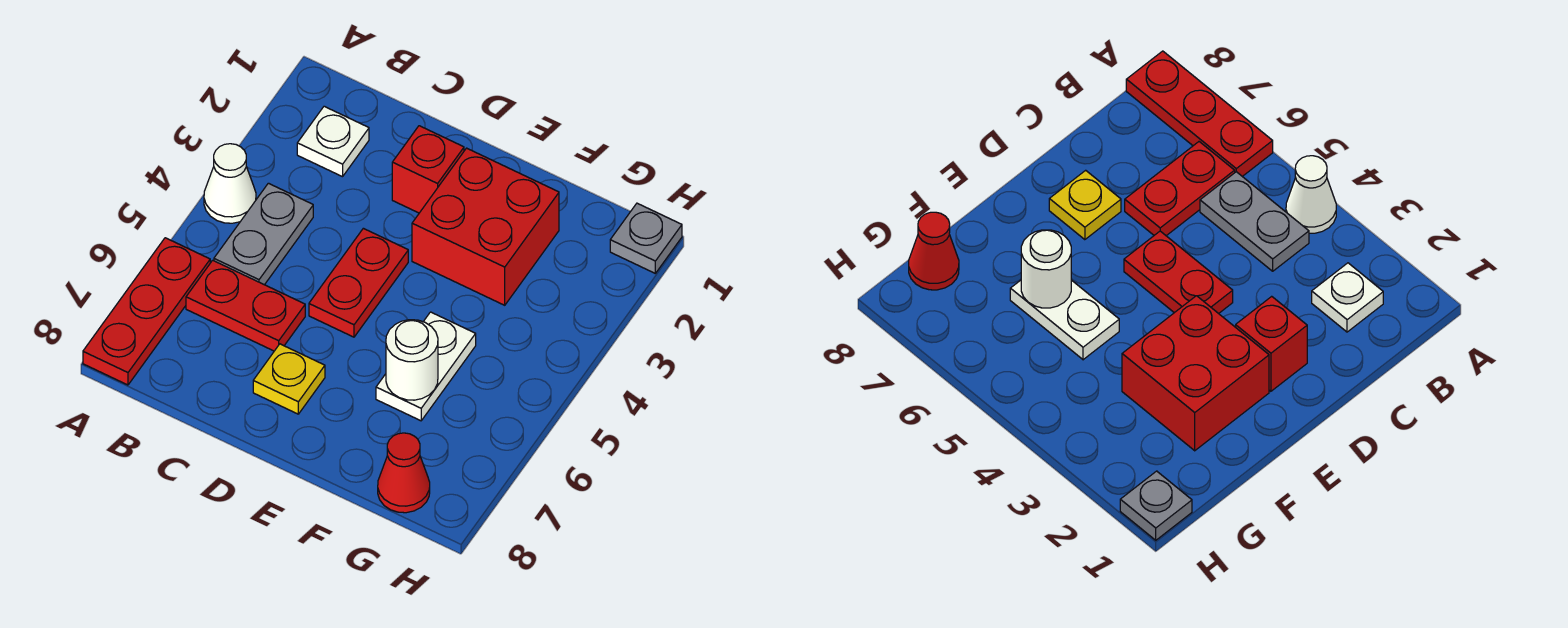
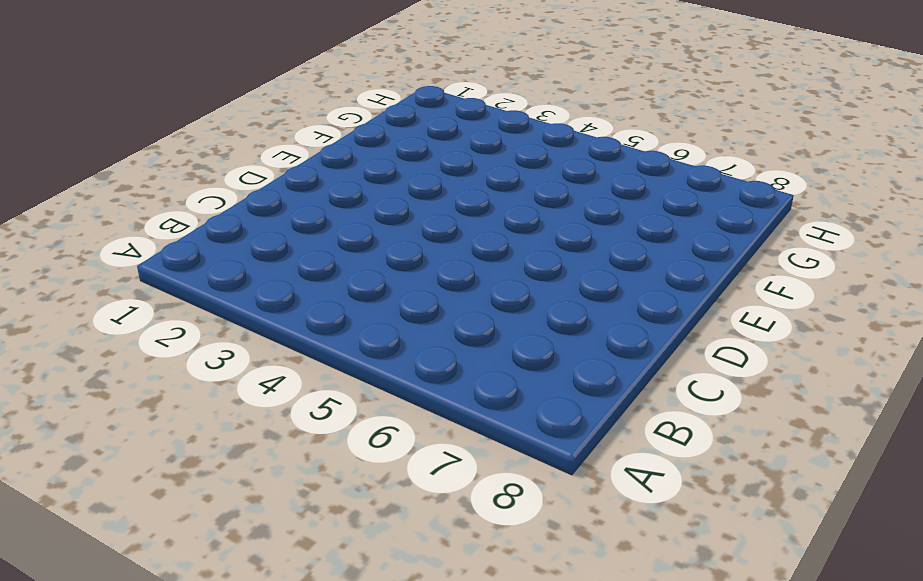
none -> white cone A4 level 1
none -> red plate A6:A8 level 1
none -> white plate B2 level 1

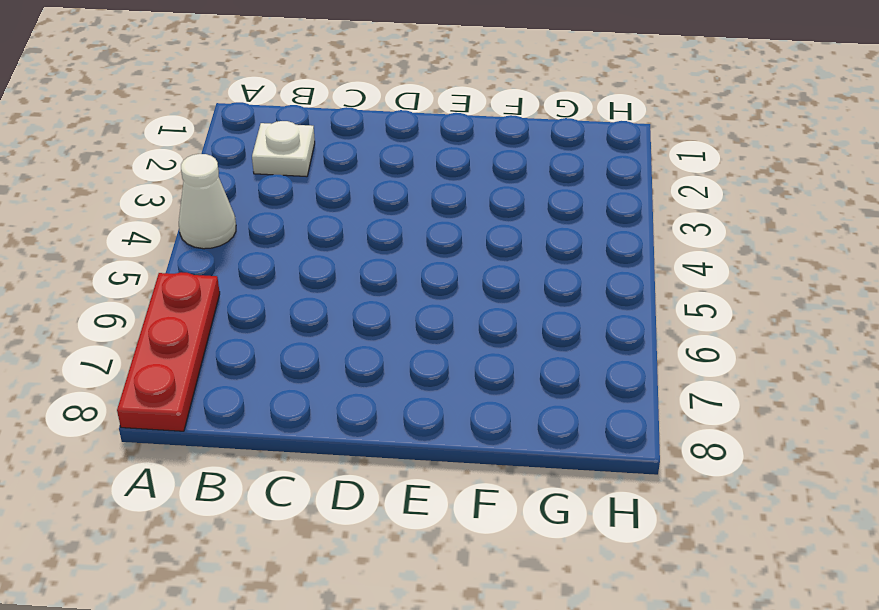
none -> grey plate B4:B5 level 1
none -> red plate B6:C6 level 1
none -> red brick D2 level 1

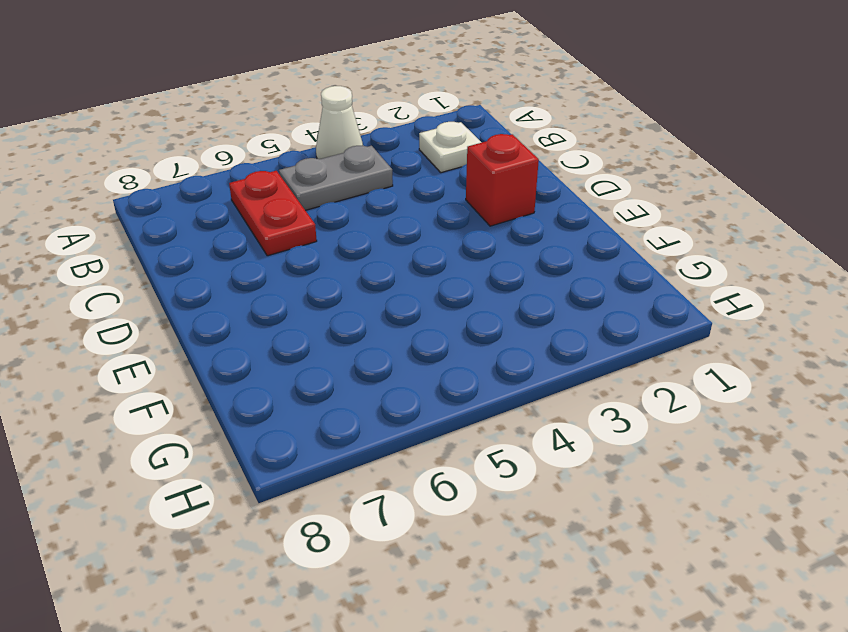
none -> red plate A6:A8 level 1
none -> red plate D4:D5 level 1
none -> yellow plate D7 level 1

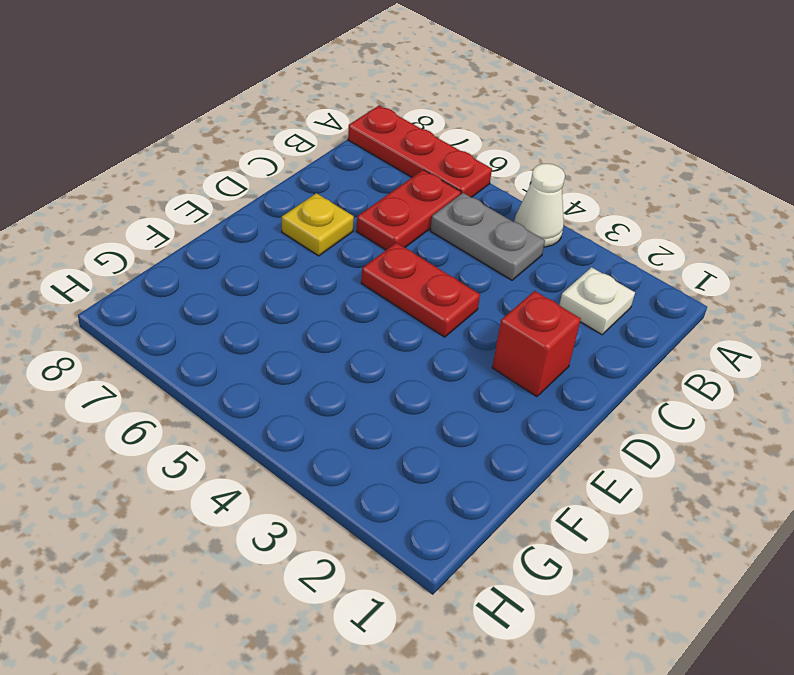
none -> red brick E2:F3 level 1
none -> white plate F5:F6 level 1
none -> red cone G8 level 1

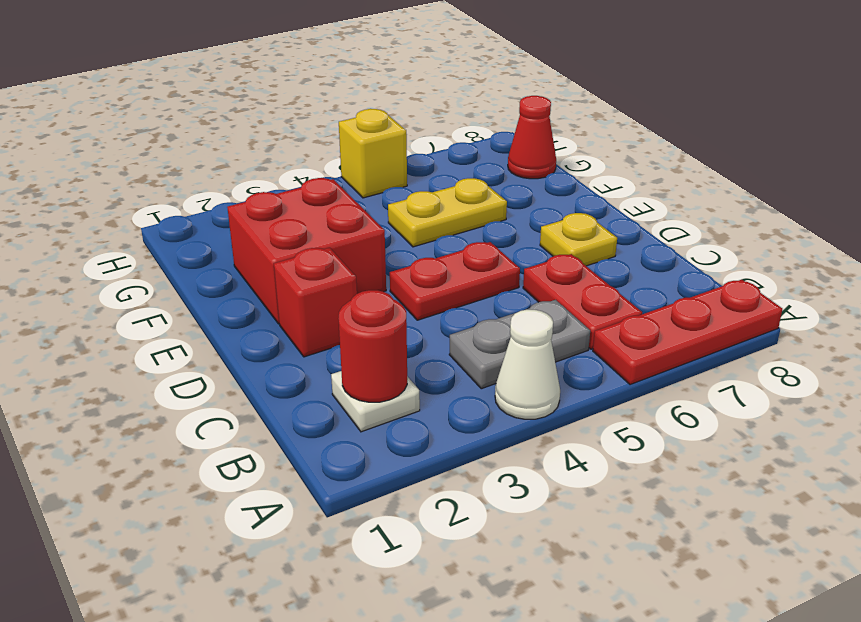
red round brick B2 level 2 -> none
yellow plate F5:F6 level 1 -> white plate F5:F6 level 1
yellow brick H5 level 1 -> none
none -> grey plate H1 level 1
none -> white round brick F6 level 2

